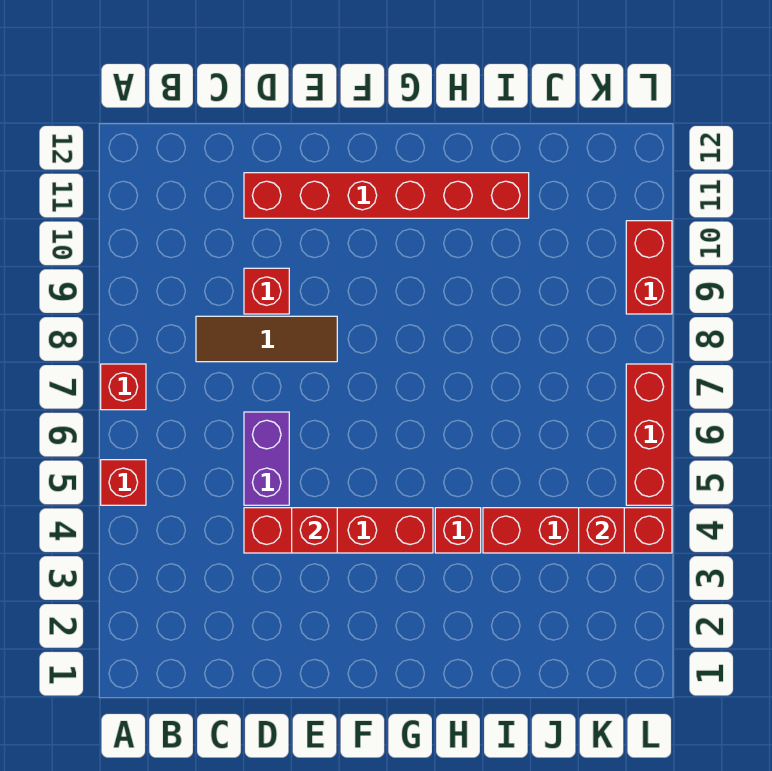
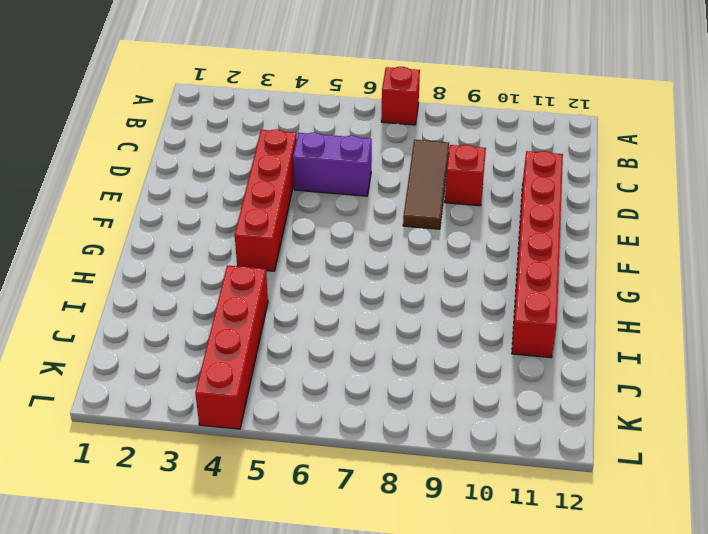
none -> red brick A5 level 1
none -> red brick H4 level 1
none -> red brick L5:L7 level 1

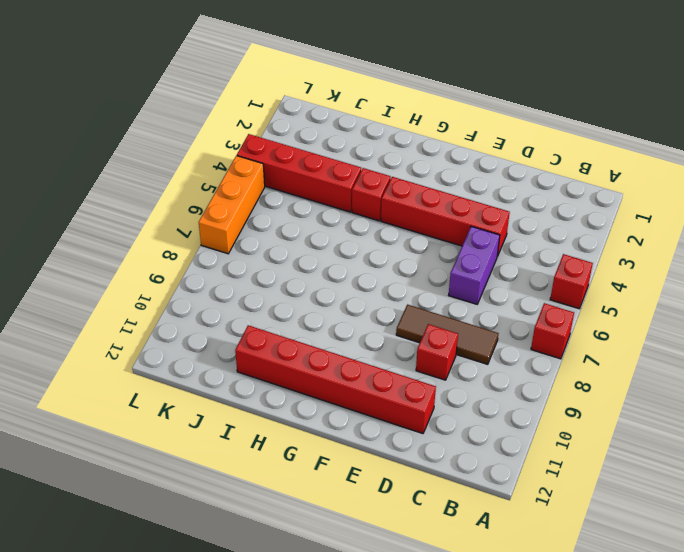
orange brick L5:L7 level 1 -> red brick L5:L7 level 1
none -> red brick L9:L10 level 1
none -> red brick E4 level 2
none -> red brick K4 level 2

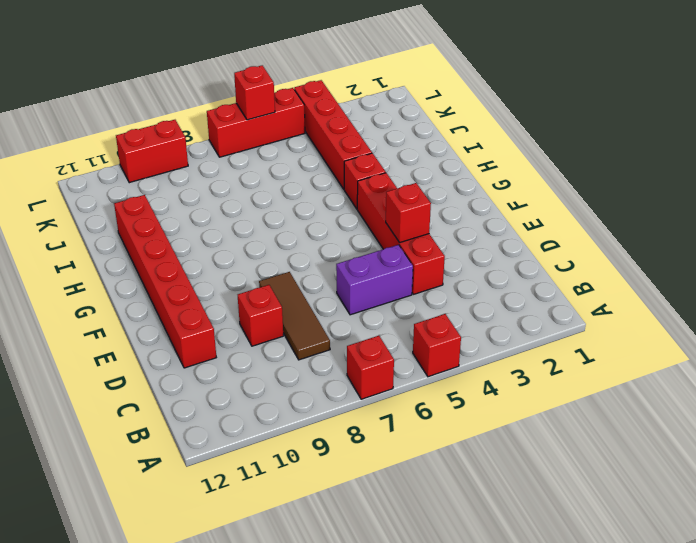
red brick L6 level 2 -> red brick K4 level 2

